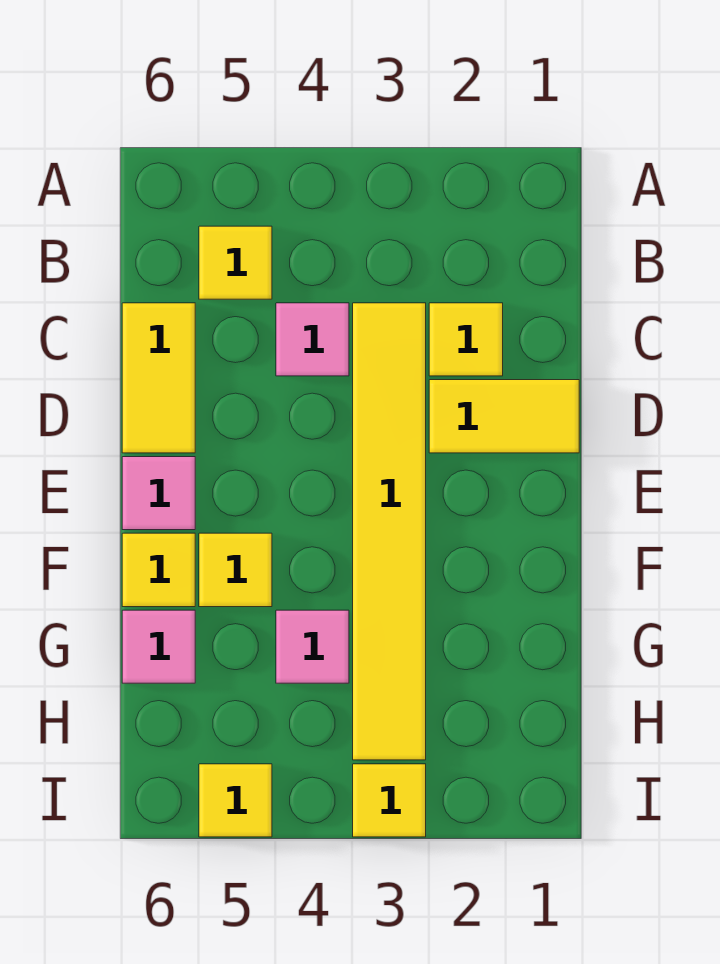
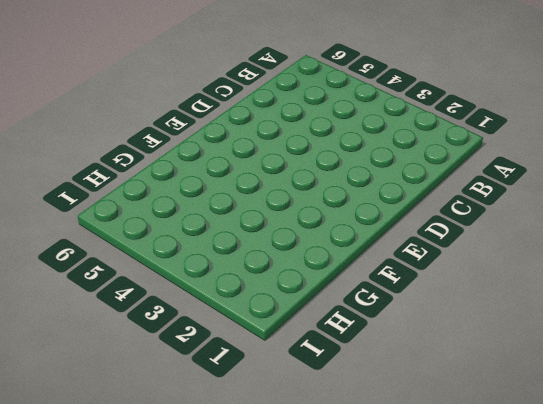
none -> yellow tile B5 level 1
none -> yellow tile C2 level 1
none -> yellow tile C3:H3 level 1

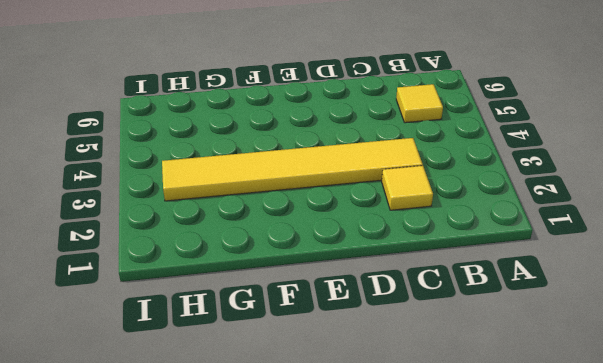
none -> pink tile C4 level 1
none -> yellow tile C6:D6 level 1
none -> yellow tile D1:D2 level 1

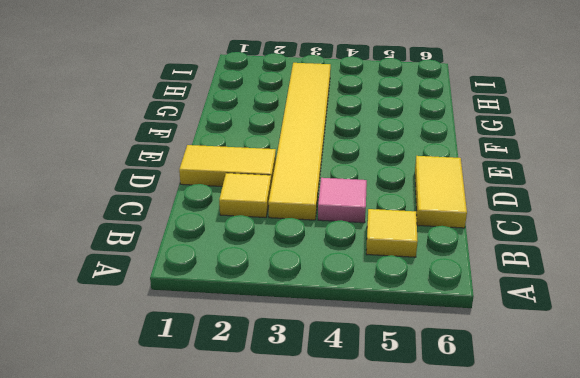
none -> pink tile E6 level 1
none -> yellow tile F5 level 1
none -> yellow tile F6 level 1

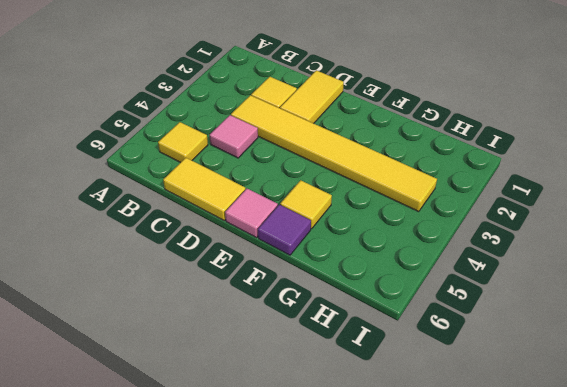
purple tile F6 level 1 -> yellow tile F6 level 1
none -> pink tile G4 level 1
none -> pink tile G6 level 1
none -> yellow tile I3 level 1

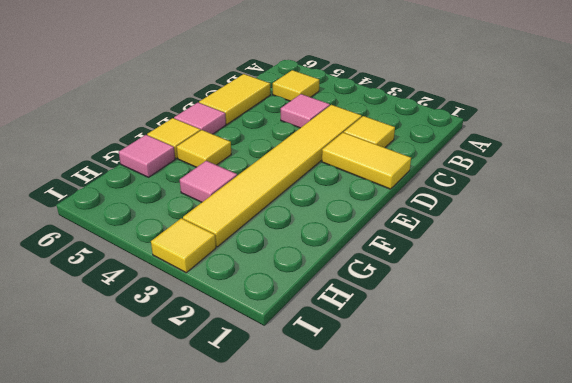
none -> yellow tile I5 level 1

